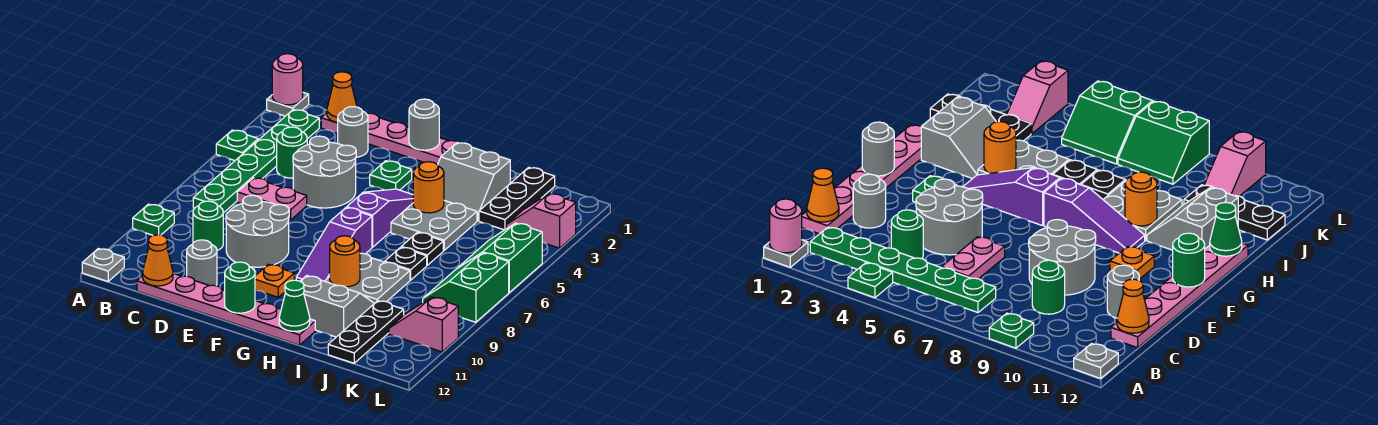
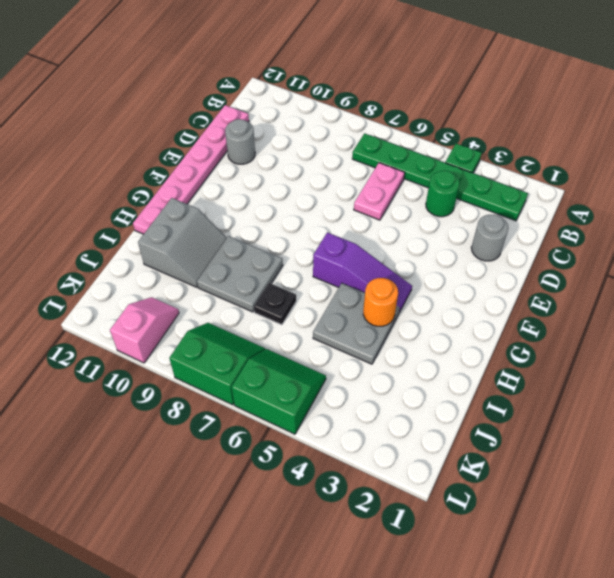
none -> grey plate A1 level 1
none -> green plate A9 level 1
none -> grey plate A12 level 1
none -> pink plate C1:H1 level 1

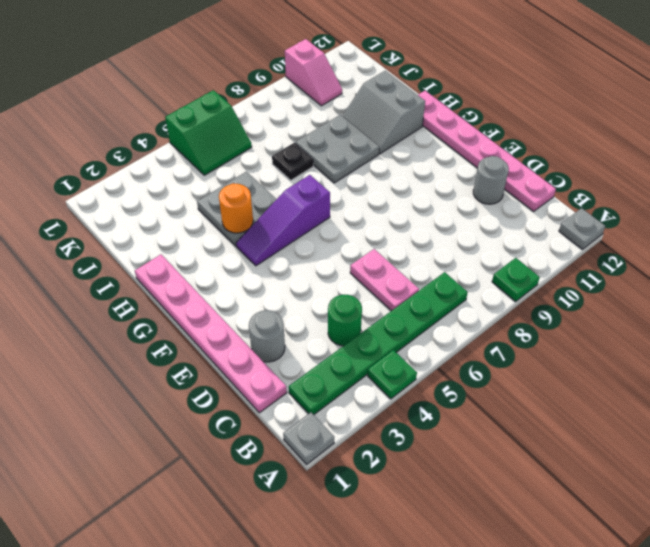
none -> green round brick C9 level 1
none -> grey round brick D4:E5 level 1
none -> grey round brick D8:E9 level 1
none -> green plate F3 level 1

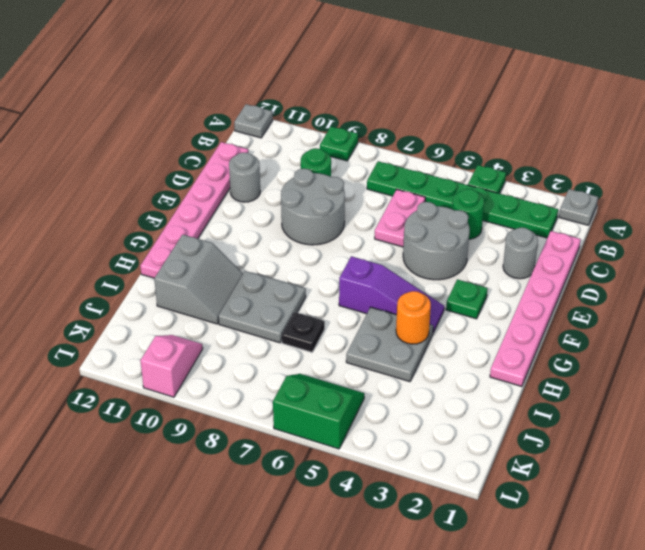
none -> orange plate F10 level 1
none -> purple slope G7:G9 level 1 top 7
none -> grey slope H2:I3 level 1 top 2
none -> black plate I6 level 1

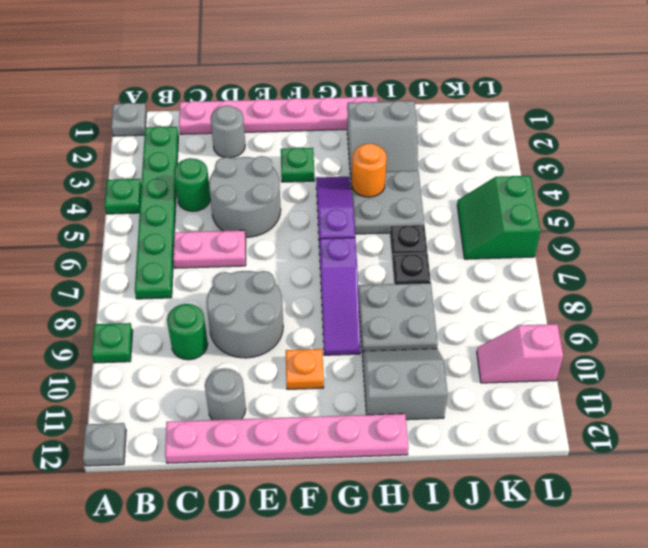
none -> black plate J1:J3 level 1
none -> black plate J10:J12 level 1
none -> pink slope K3:L3 level 1 top L
none -> green slope K7:L8 level 1 top L

